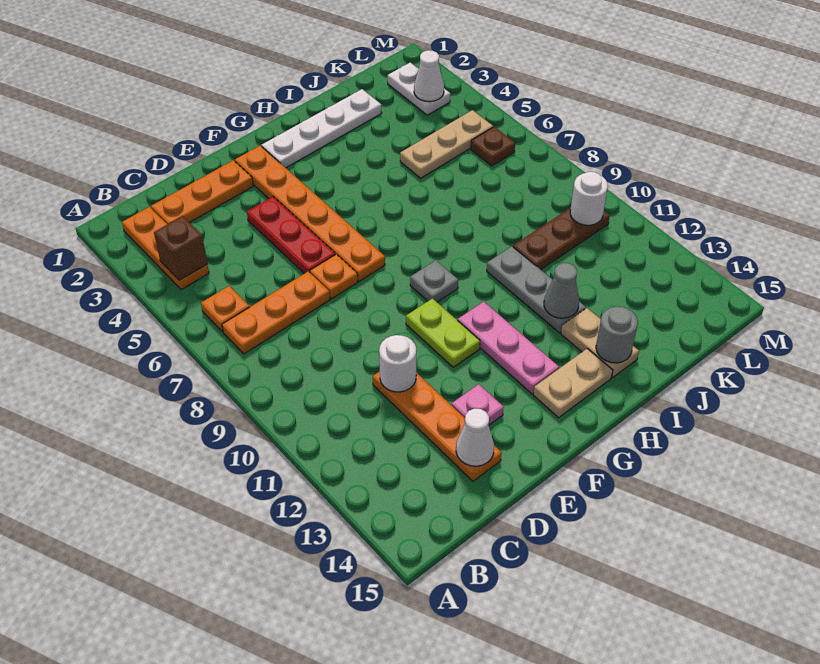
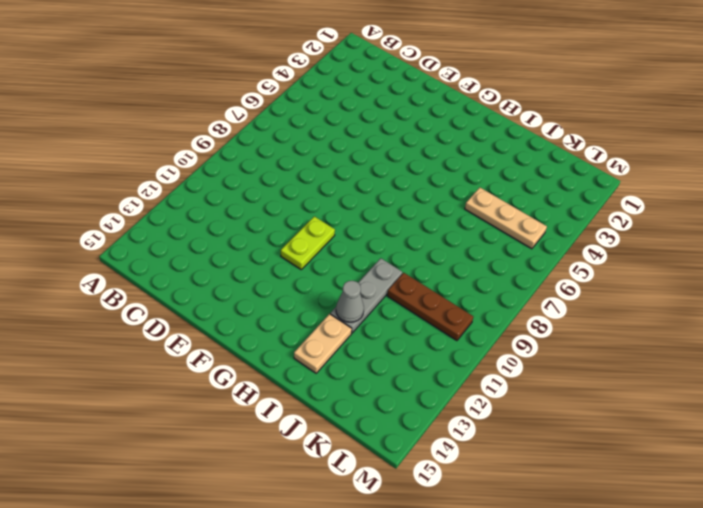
none -> orange plate B2:B4 level 1
none -> orange plate B6 level 1
none -> orange plate B7:D7 level 1

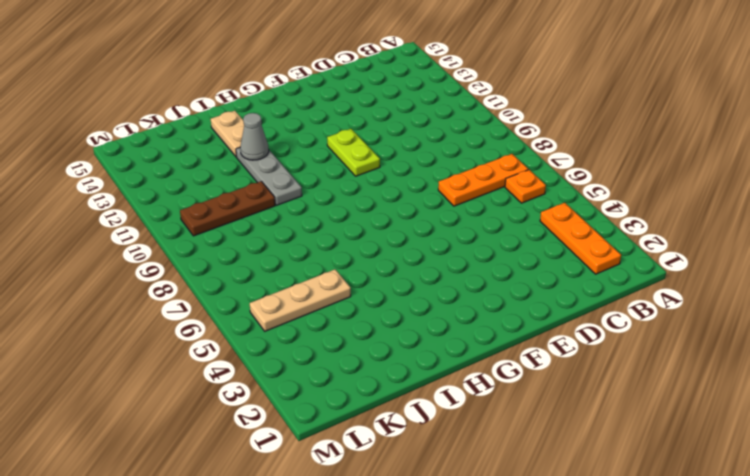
none -> orange plate C2:E2 level 1
none -> orange plate D11:D14 level 1
none -> red plate E4:E6 level 1

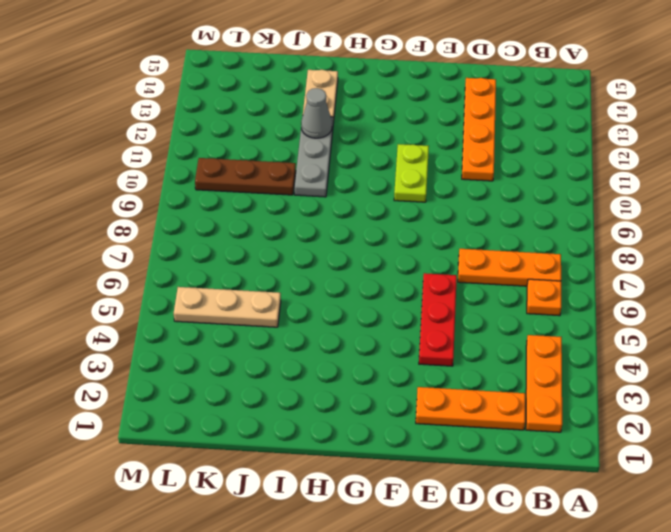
none -> orange plate E7 level 1
none -> pink plate E13 level 1
none -> orange plate F2:F7 level 1

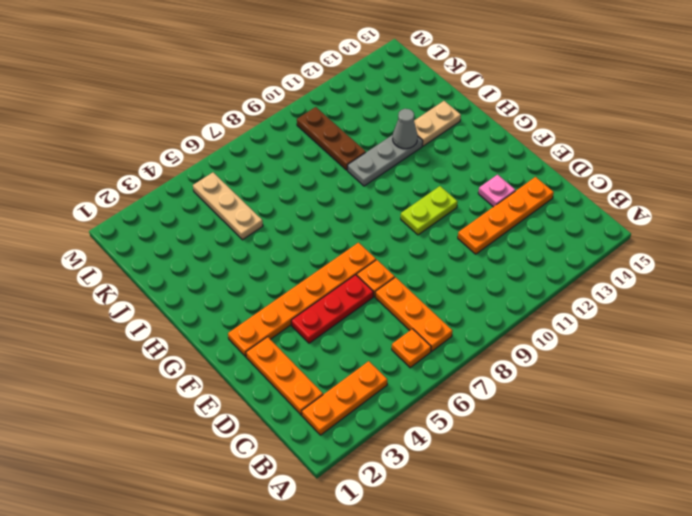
none -> white plate G2:J2 level 1
none -> grey plate G9 level 1
none -> pink plate G11:G13 level 1

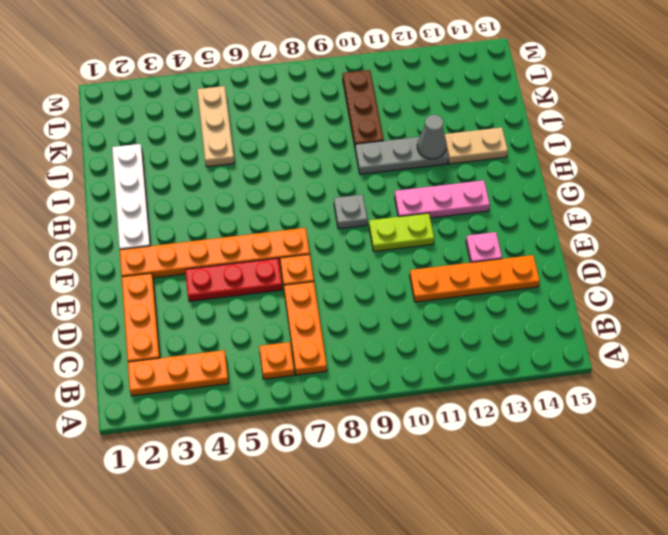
none -> tan plate G14:H14 level 1
none -> white plate L2:L3 level 1
none -> brown plate L6 level 1

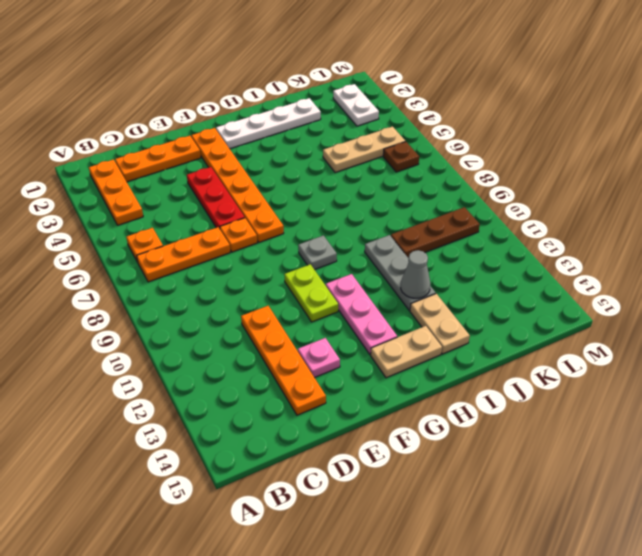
none -> brown brick B4 level 2
none -> white round brick D11 level 2
none -> white cone D14 level 2

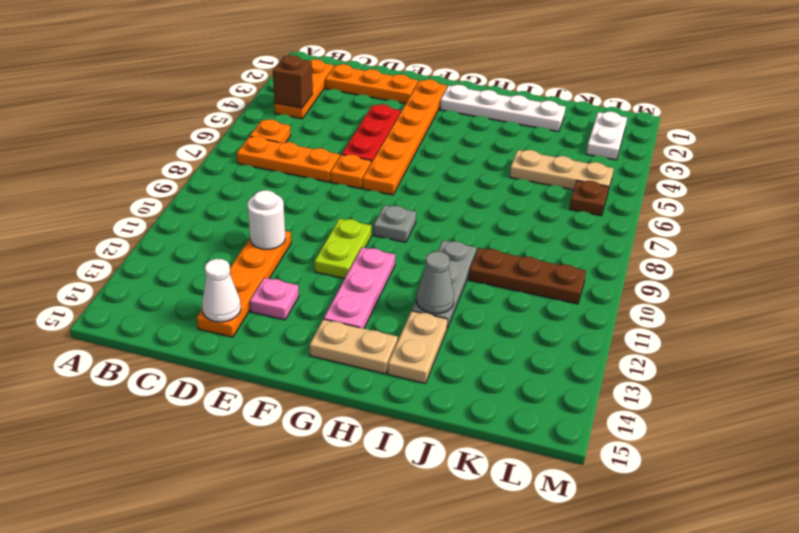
none -> grey round brick I14 level 2
none -> white cone L3 level 2
none -> white round brick L10 level 2

